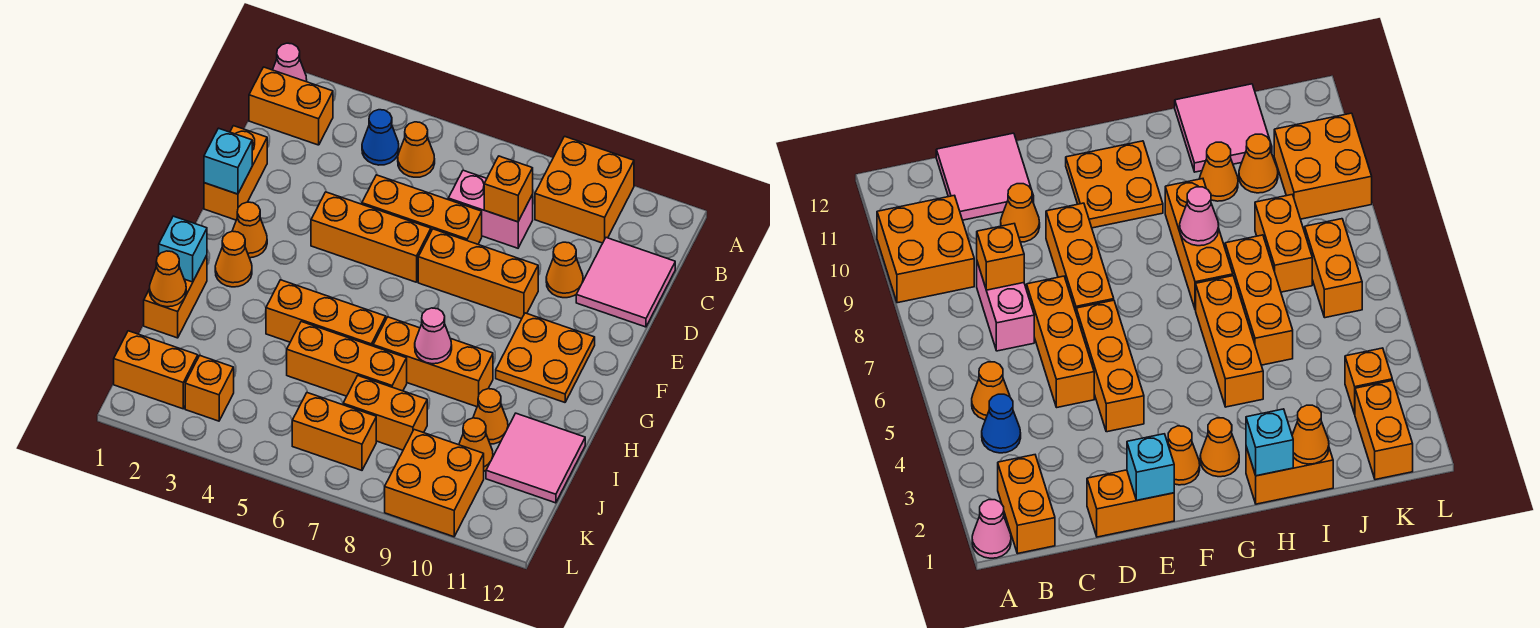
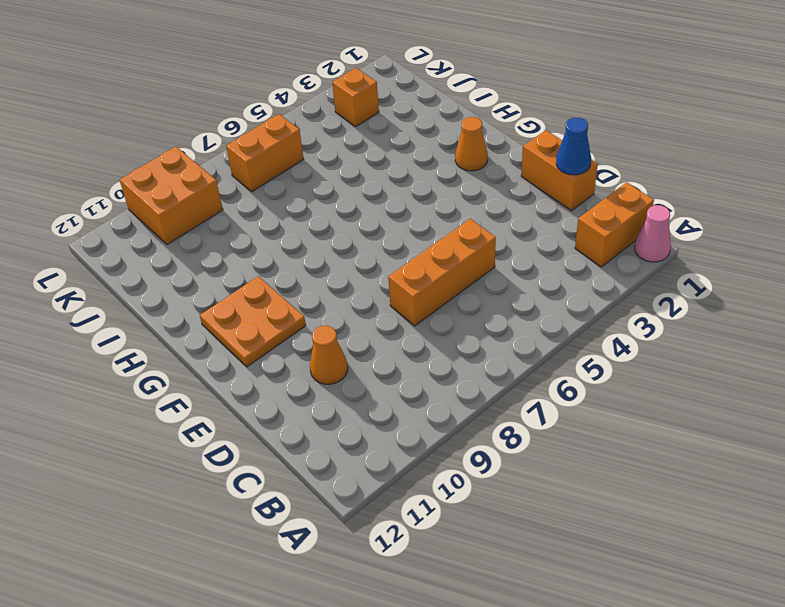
blue cone D1 level 2 -> blue cone B4 level 1
none -> orange brick A9:B10 level 1
none -> orange cone B5 level 1
none -> pink brick C7:C8 level 1
none -> pink tile C11:D12 level 1

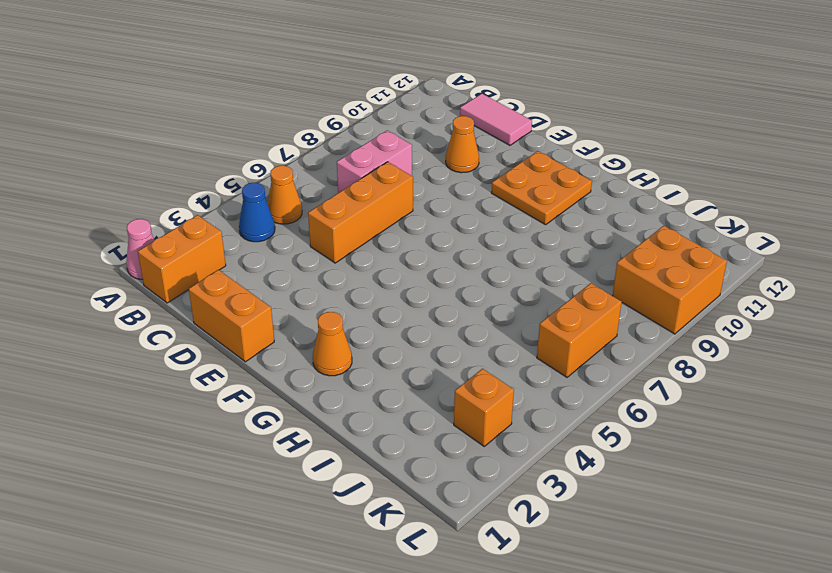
pink tile C12:D12 level 1 -> pink tile C11:D12 level 1
none -> orange brick A9:B10 level 1
none -> orange brick E4:E6 level 1
none -> orange brick E7:E9 level 1
none -> orange cone F2 level 1

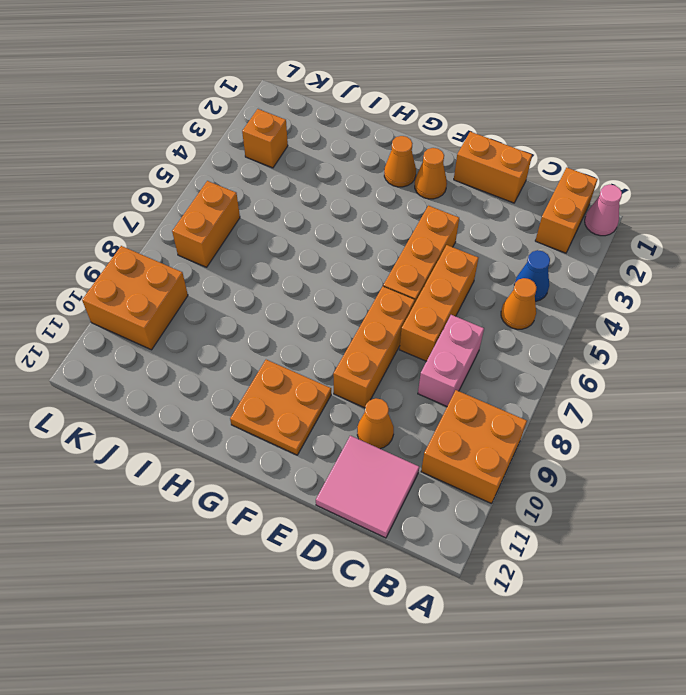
none -> orange brick H1:I1 level 1
none -> orange brick H4:H6 level 1
none -> orange brick H7:H9 level 1
none -> orange brick I5:I7 level 1

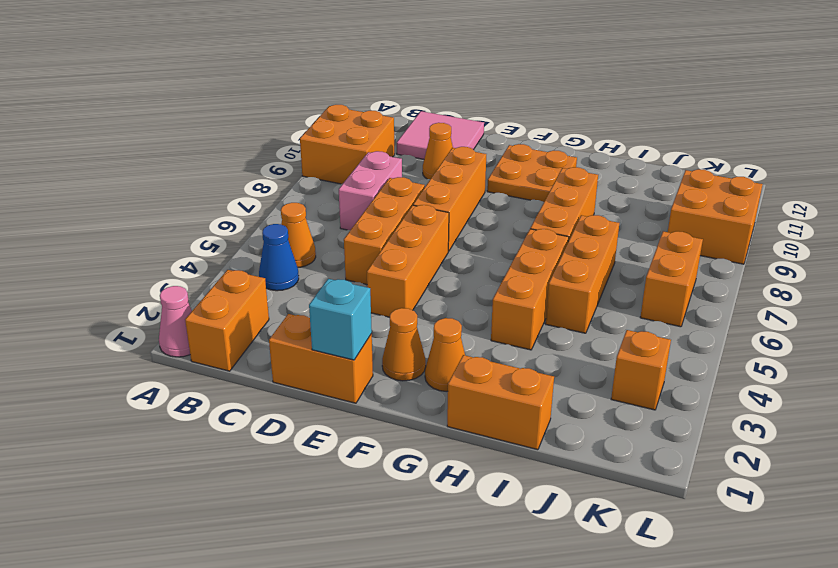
none -> orange cone I10 level 1
none -> pink tile I11:J12 level 1
none -> orange brick J7:J8 level 1
none -> orange cone J10 level 1

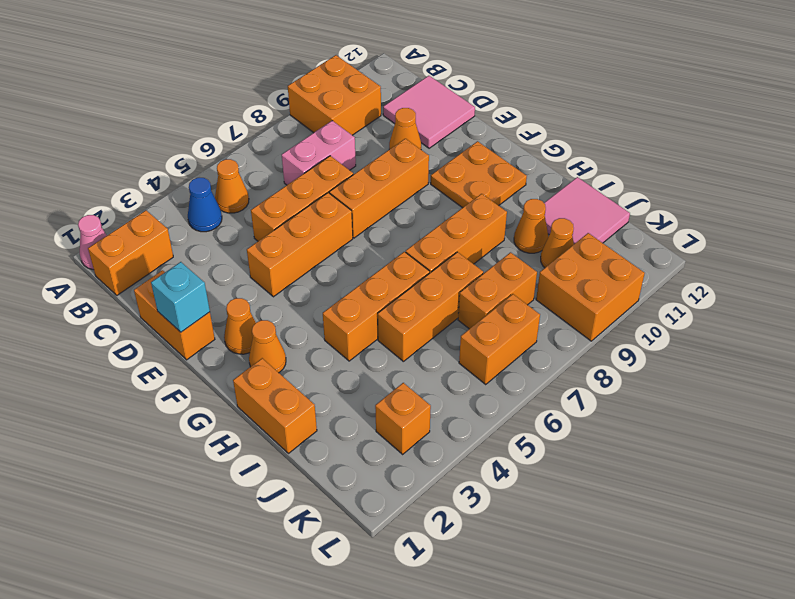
none -> orange brick K1:K2 level 1
none -> orange brick C8 level 2
none -> cyan brick H1 level 2
none -> pink cone H8 level 2

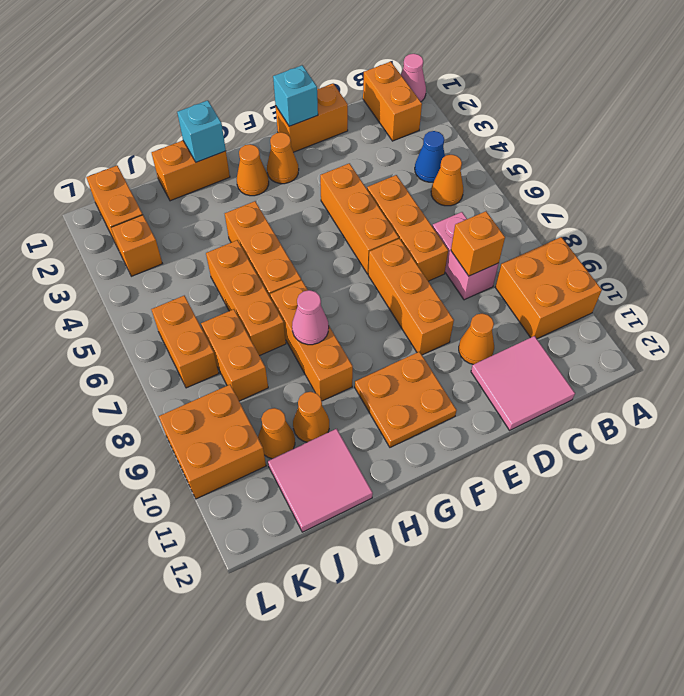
none -> orange cone I1 level 2

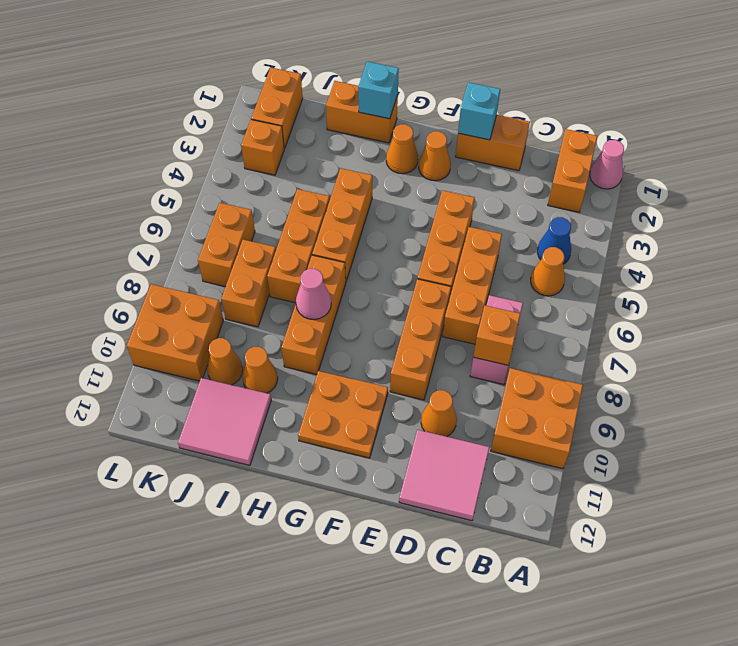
none -> orange cone I1 level 2

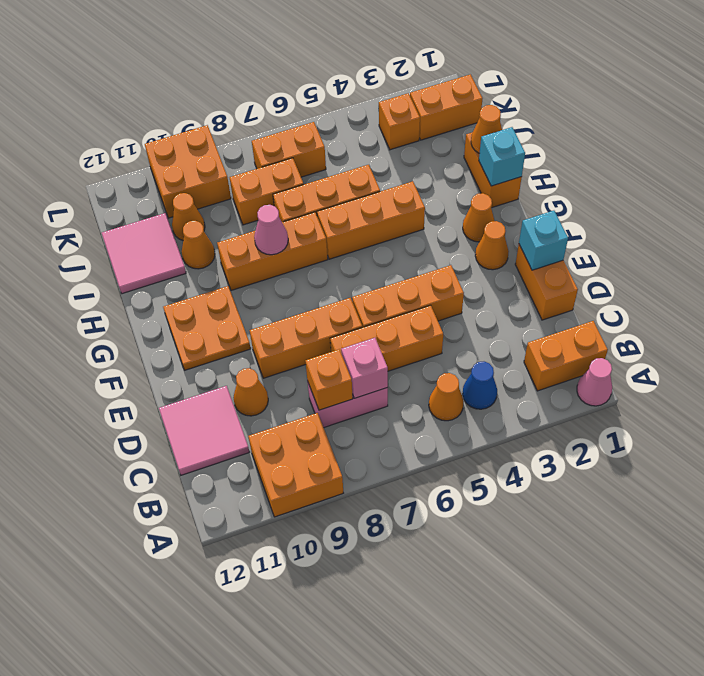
pink brick C7 level 2 -> none

